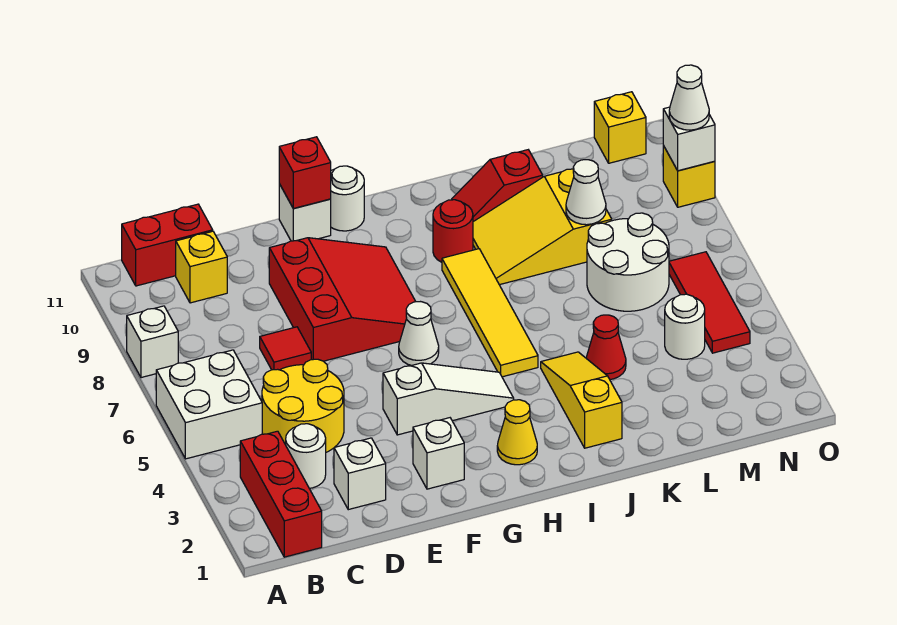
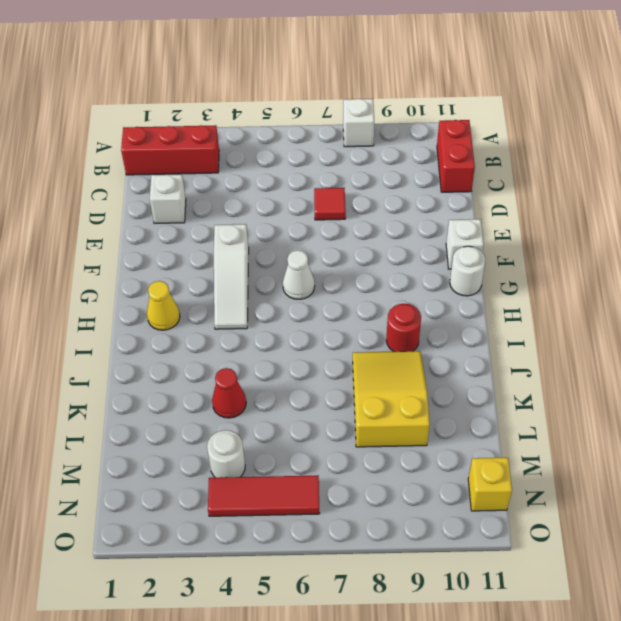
none -> white brick A5:B6 level 1
none -> white round brick C3 level 1
none -> yellow round brick C4:D5 level 1
none -> yellow brick C10 level 1

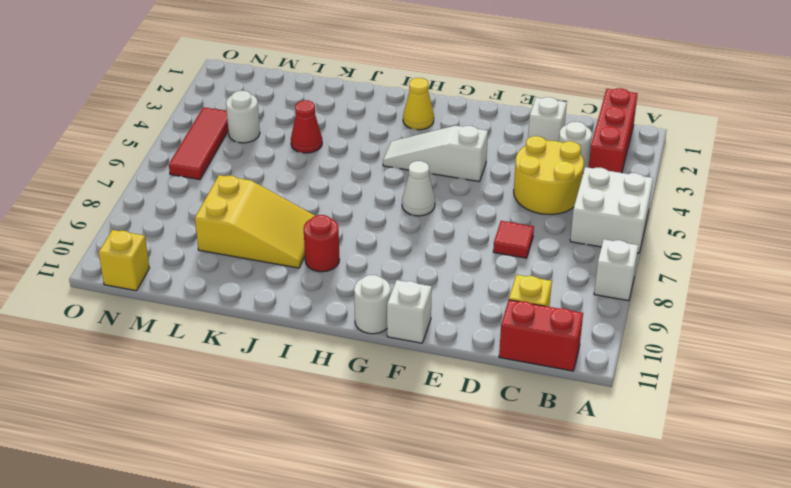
none -> red slope E7:G9 level 1 top E
none -> white brick F2 level 1
none -> yellow tile I5:I8 level 1
none -> yellow slope J2:J4 level 1 top 2

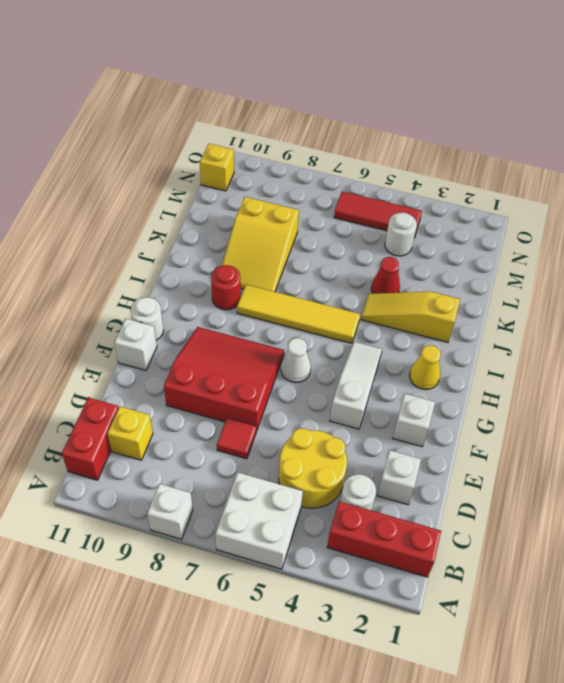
none -> red slope J10:K10 level 1 top K
none -> white round brick L6:M7 level 1
none -> yellow brick O9 level 1
none -> red brick F11 level 2

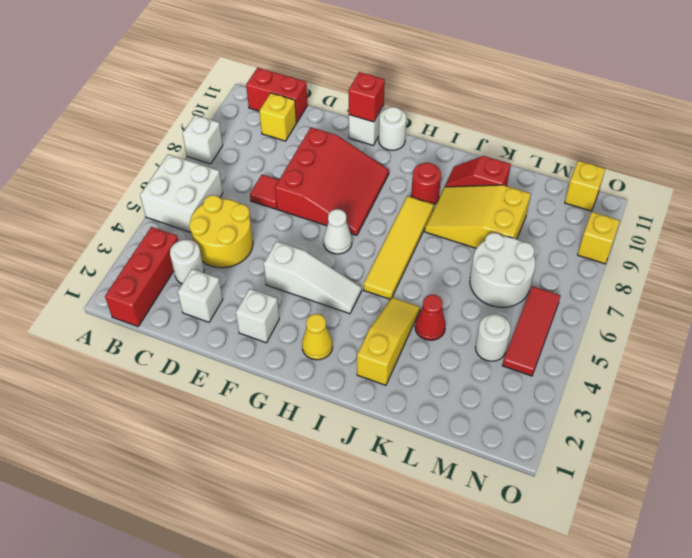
none -> white cone L8 level 2
none -> white brick O9 level 2
none -> white cone O9 level 3

